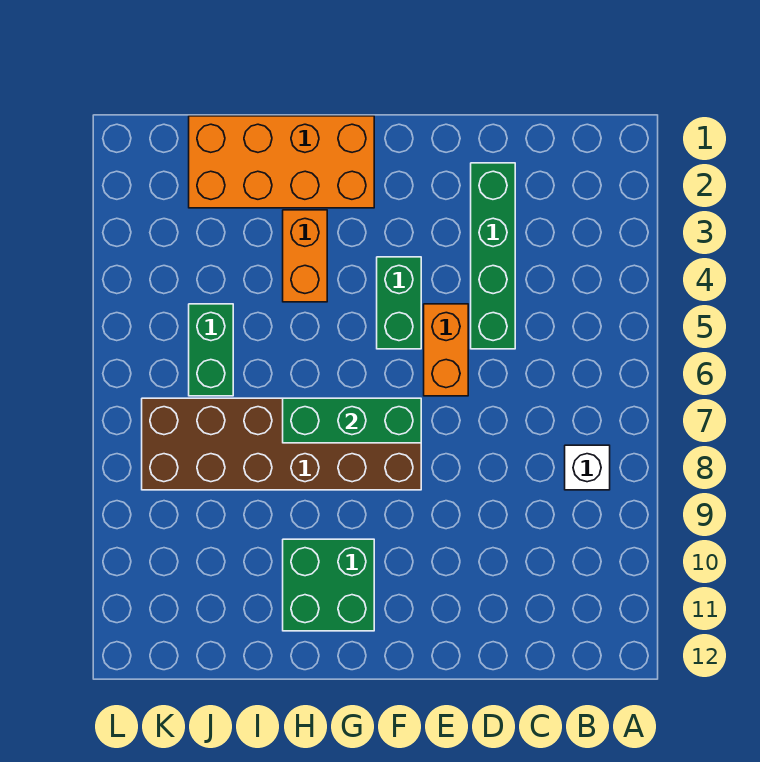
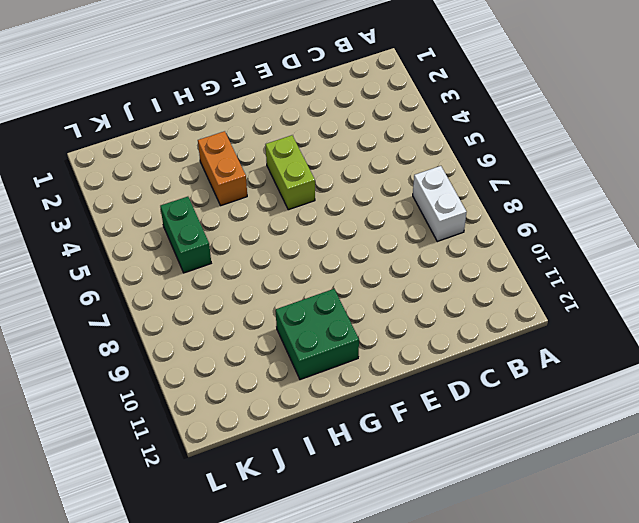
white brick B7:B8 level 1 -> white brick B8 level 1
lime brick F4:F5 level 1 -> green brick F4:F5 level 1
none -> green brick D2:D5 level 1
none -> orange brick E5:E6 level 1

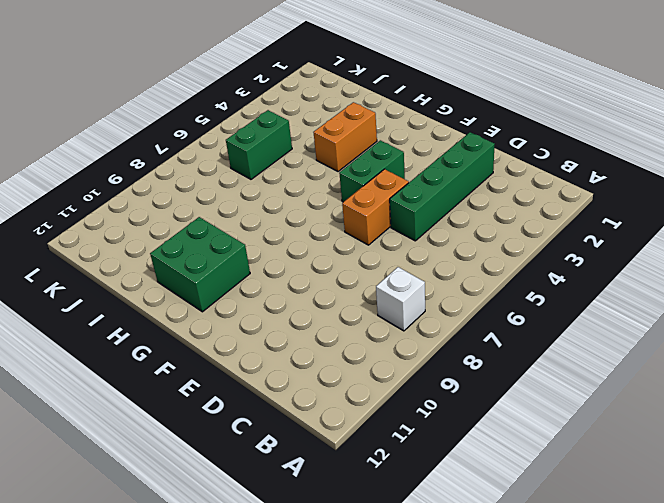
none -> brown brick F7:K8 level 1
none -> orange brick G1:J2 level 1

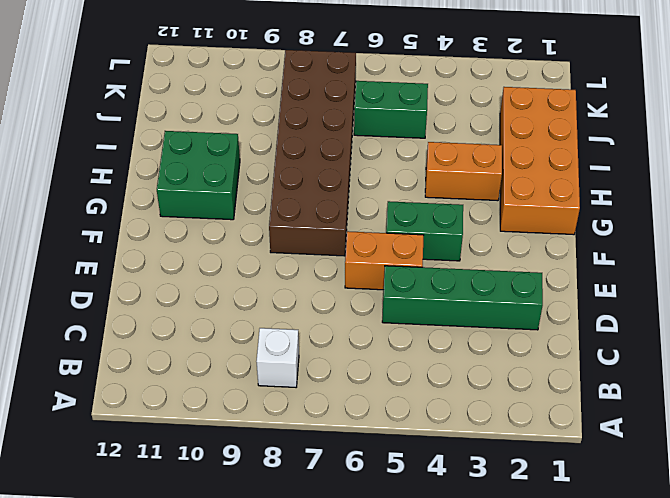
none -> green brick F7:H7 level 2

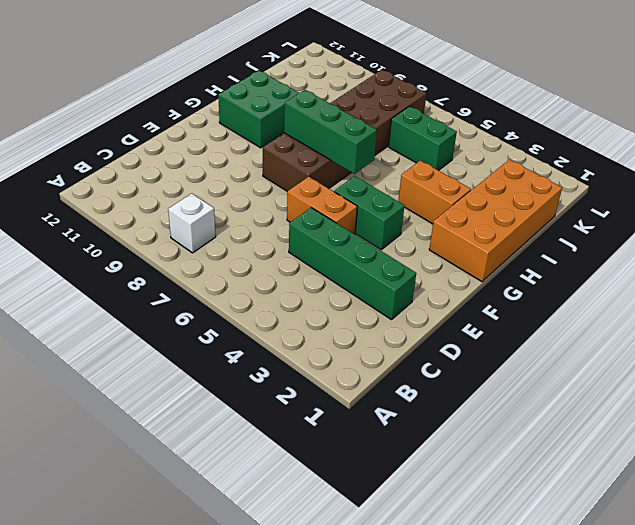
green brick G6:G8 level 2 -> green brick F7:H7 level 2

